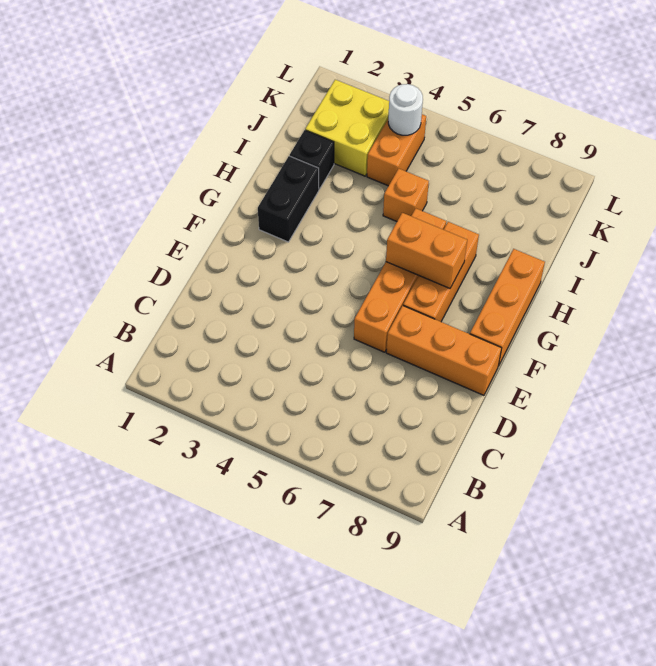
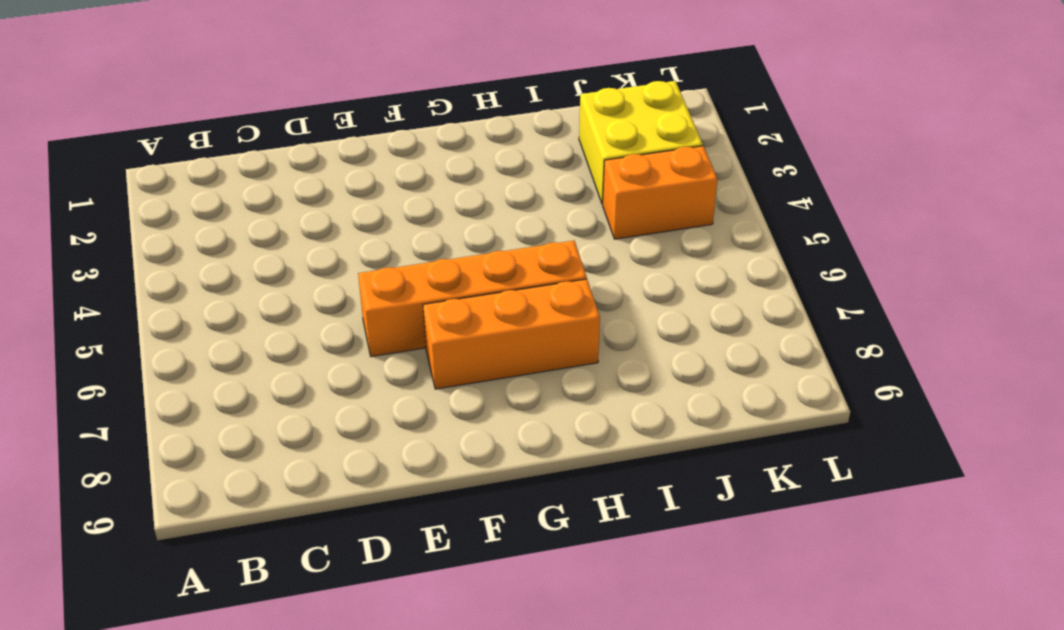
none -> orange brick E7:E9 level 1
none -> orange brick F9:H9 level 1

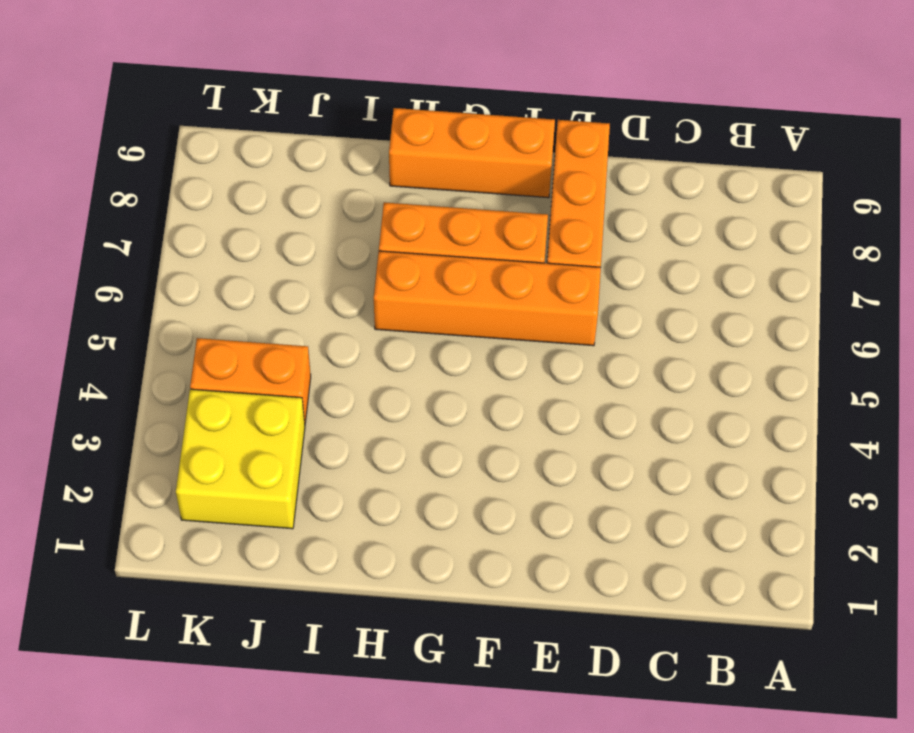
none -> black brick G2:H2 level 1
none -> black brick I2 level 1

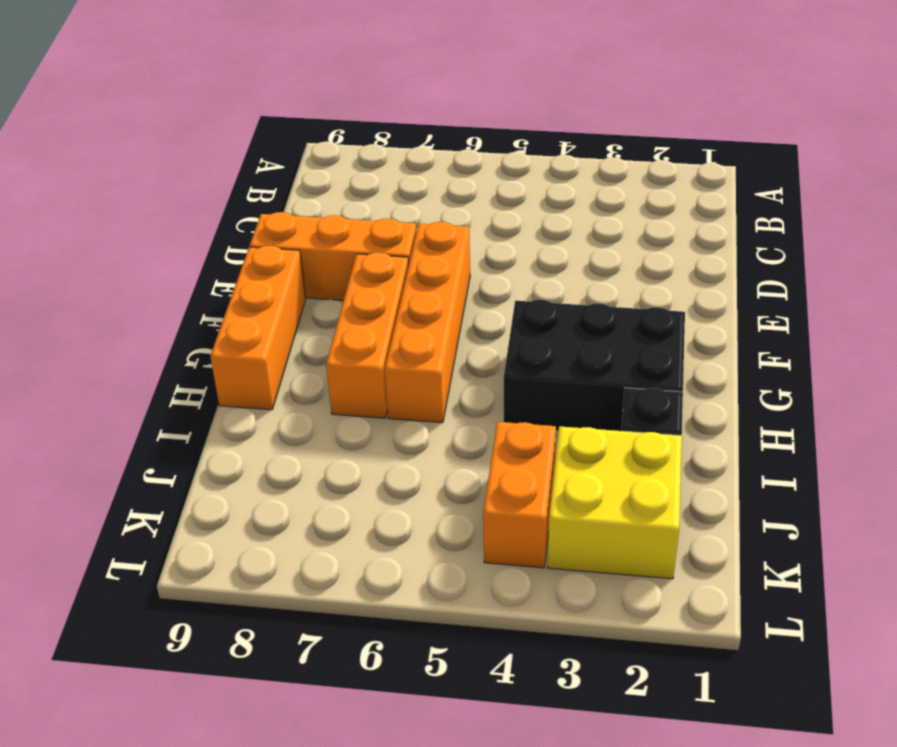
black brick G2:H4 level 1 -> black brick G2:H2 level 1
none -> orange brick I5 level 1
none -> orange brick G6:G7 level 2

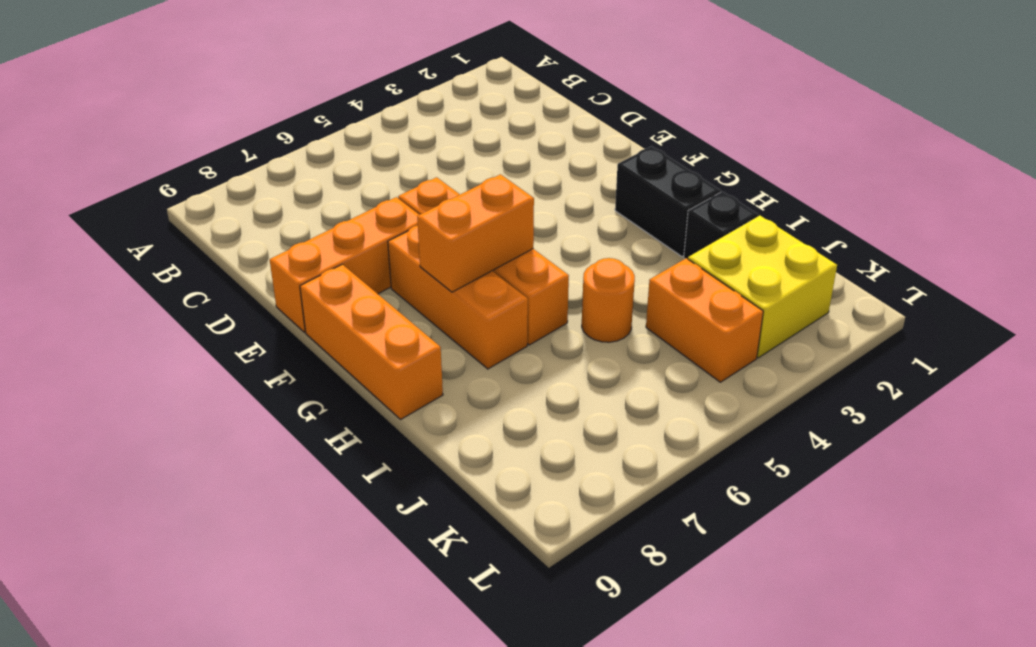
orange round brick I5 level 1 -> orange brick I5 level 1
none -> white round brick K4 level 2

